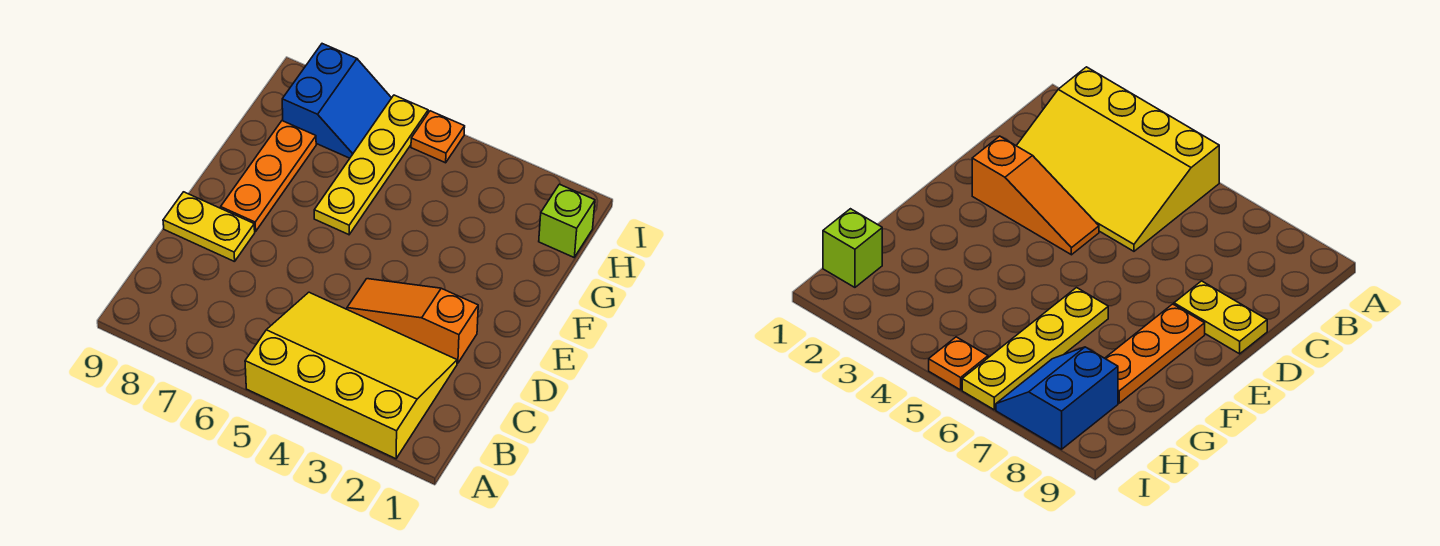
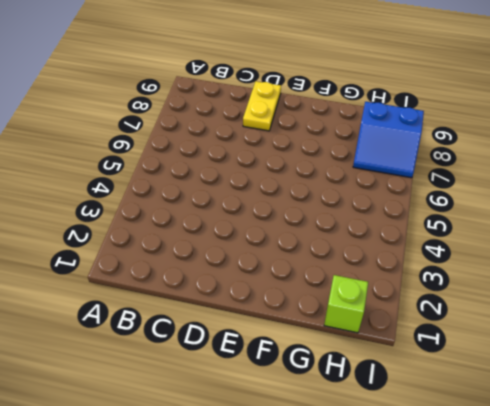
none -> yellow slope A2:C5 level 1 top A
none -> orange slope D2:D4 level 1 top 2

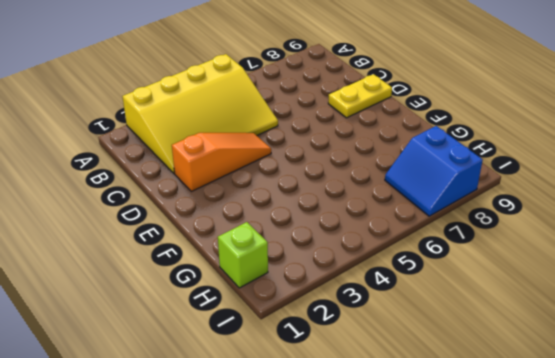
none -> orange plate E8:G8 level 1
none -> yellow plate F6:I6 level 1

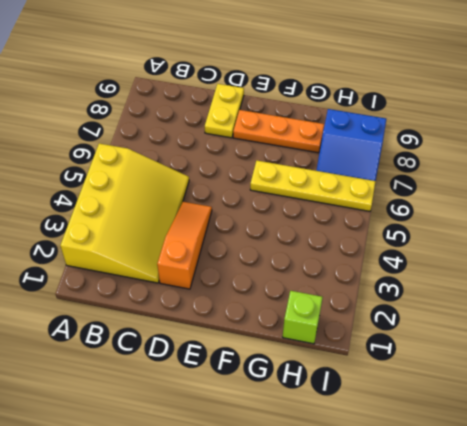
none -> orange plate I5 level 1

